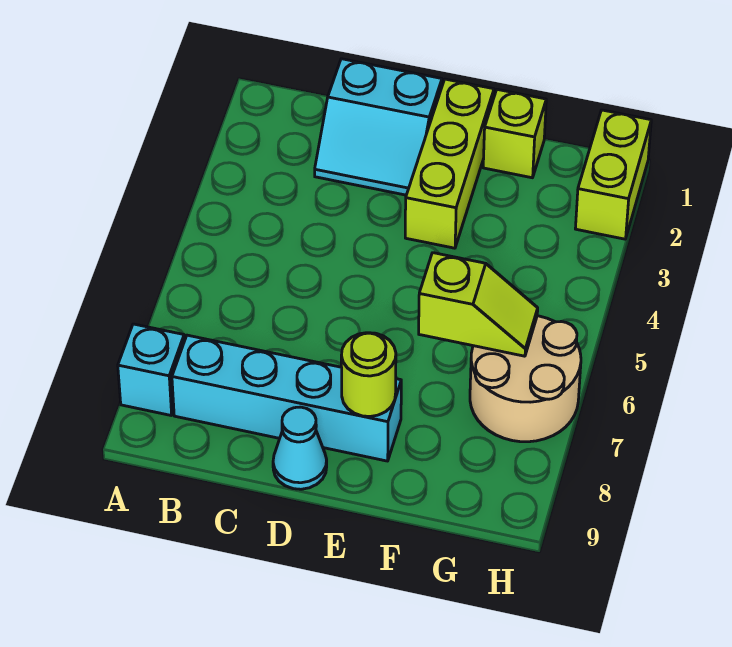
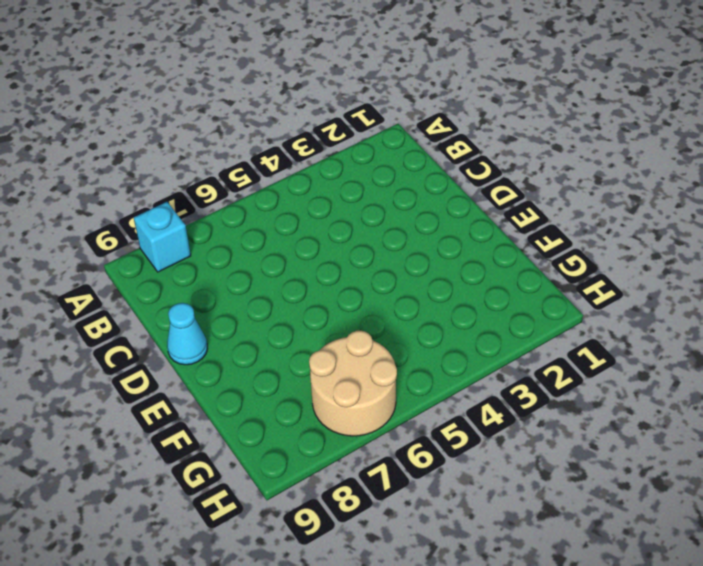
none -> cyan brick B8:E8 level 1
none -> cyan slope C1:D2 level 1 top 1

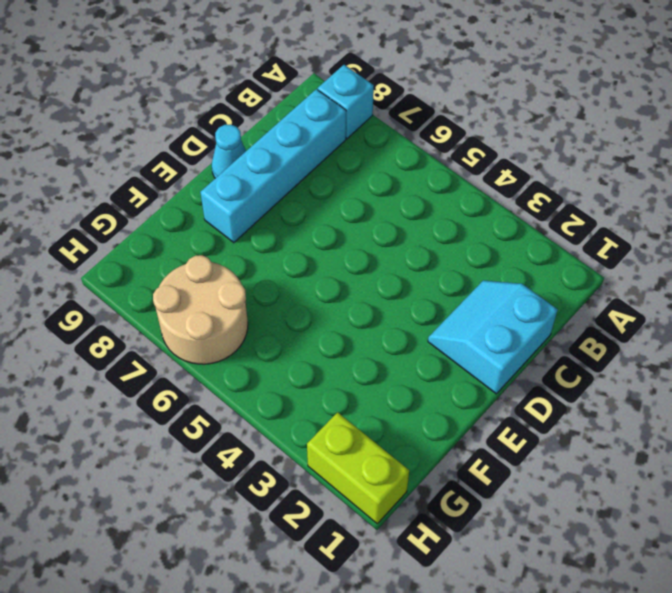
none -> lime brick E1:E3 level 1
none -> lime brick F1 level 1

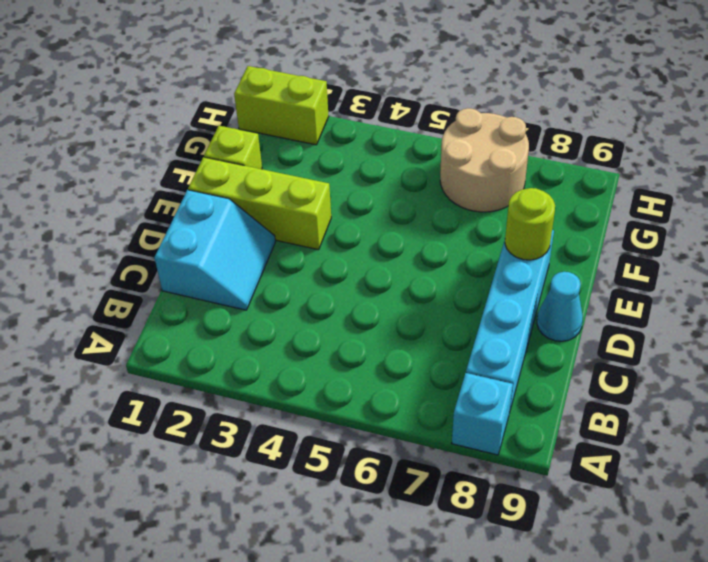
none -> lime slope F6:G6 level 2 top F

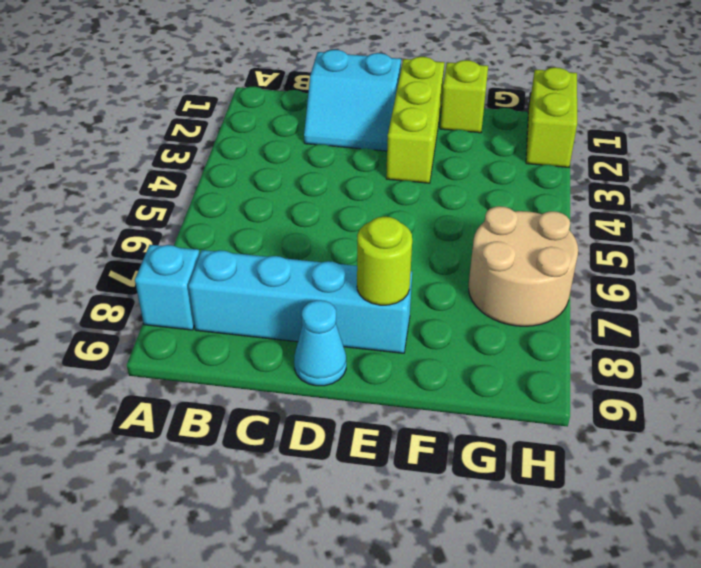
none -> lime slope F6:G6 level 2 top F

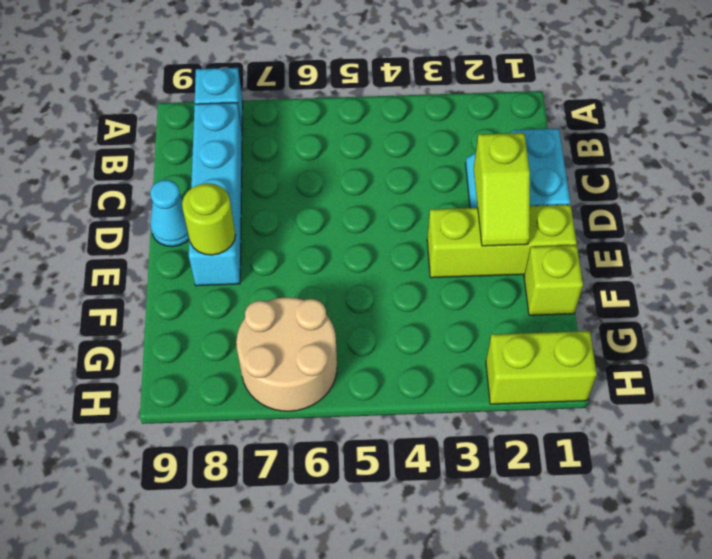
lime slope D2:E2 level 2 top D -> lime slope F6:G6 level 2 top F

